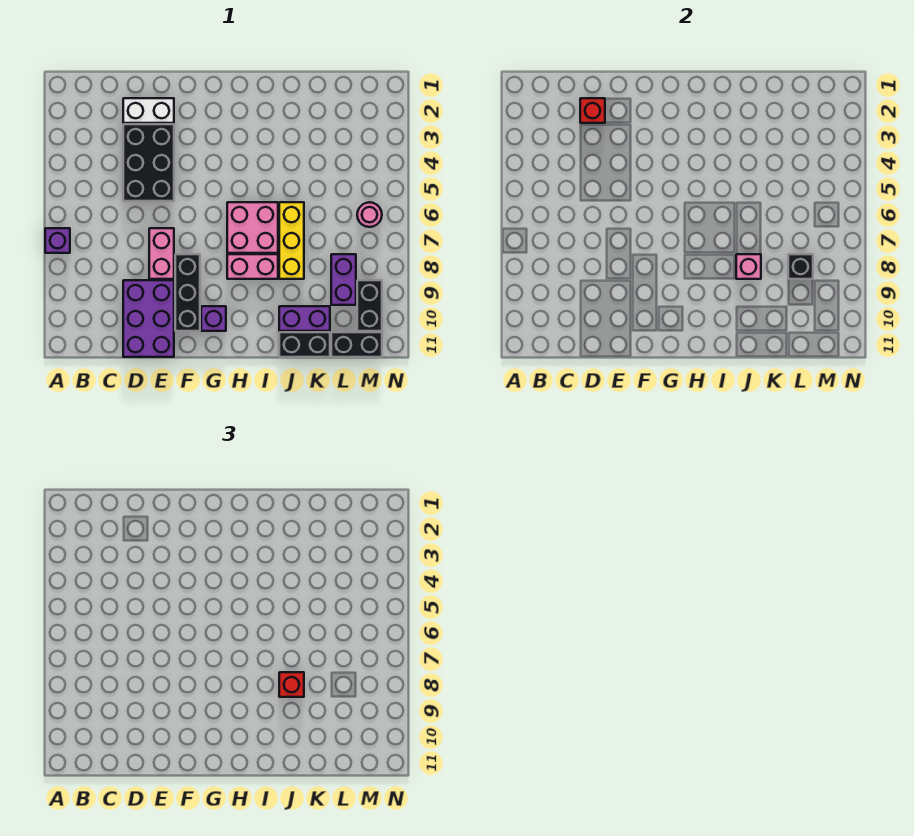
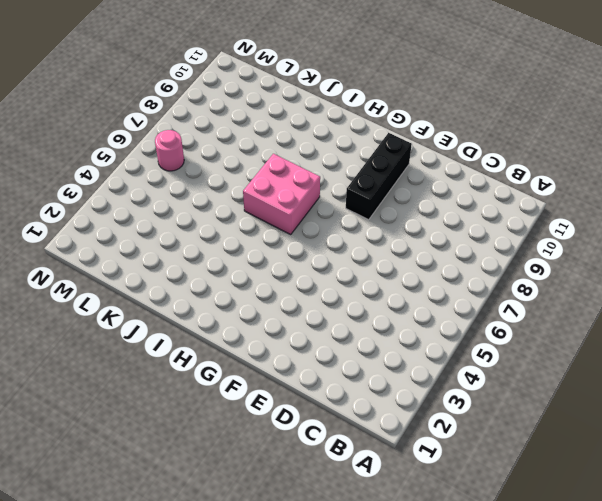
none -> purple brick A7 level 1
none -> white brick D2:E2 level 1
none -> black brick D3:E5 level 1

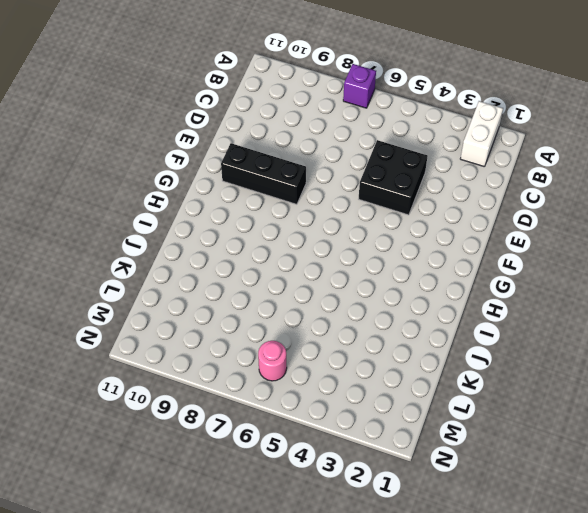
white brick A2:B2 level 1 -> white brick D2:E2 level 1
black brick D4:E5 level 1 -> black brick D3:E5 level 1
none -> purple brick D9:E11 level 1
none -> pink brick E7:E8 level 1
none -> purple brick G10 level 1

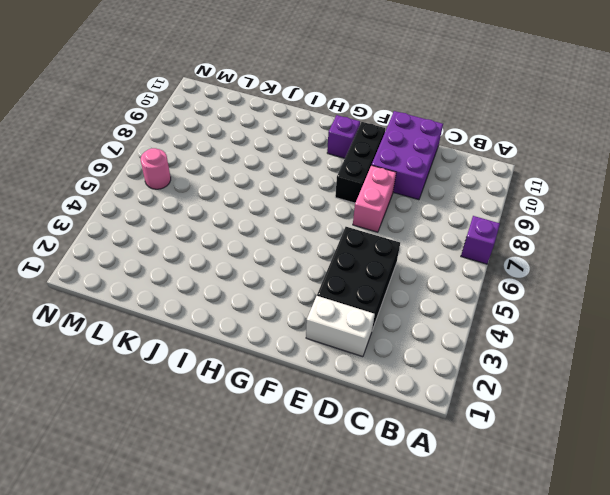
none -> pink brick H6:I7 level 1
none -> pink brick H8:I8 level 1
none -> yellow brick J6:J8 level 1

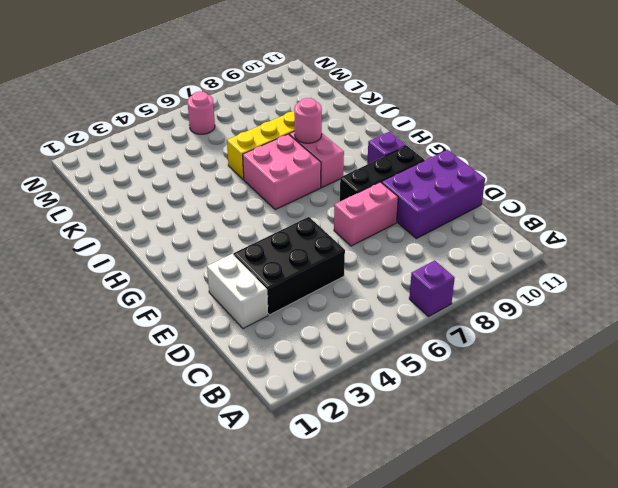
pink round brick I8 level 2 -> none
none -> purple brick J10:K10 level 1
none -> black brick J11:K11 level 1
none -> purple brick L8:L9 level 1

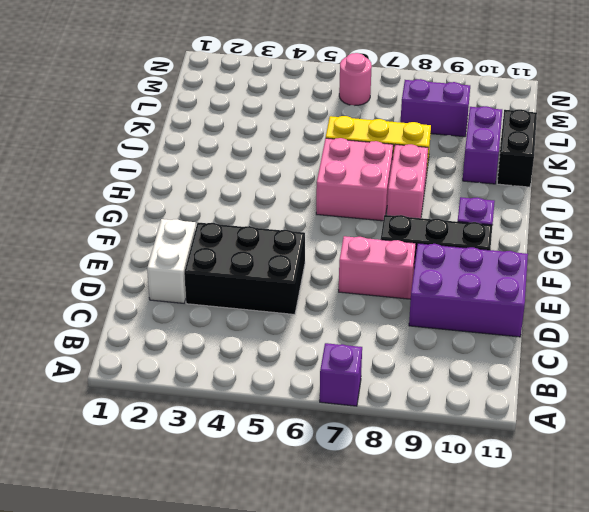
none -> black brick L11:M11 level 1
none -> black brick M9:M10 level 1
none -> red brick D2 level 2

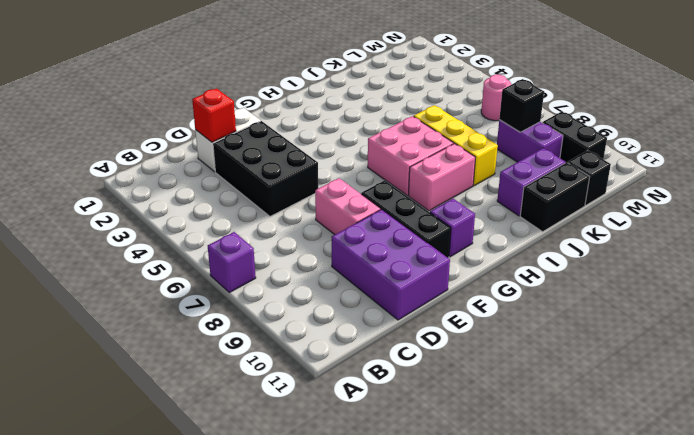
black brick L11 level 1 -> black brick L11:M11 level 1
none -> pink brick J8 level 2
none -> red brick J8 level 3

